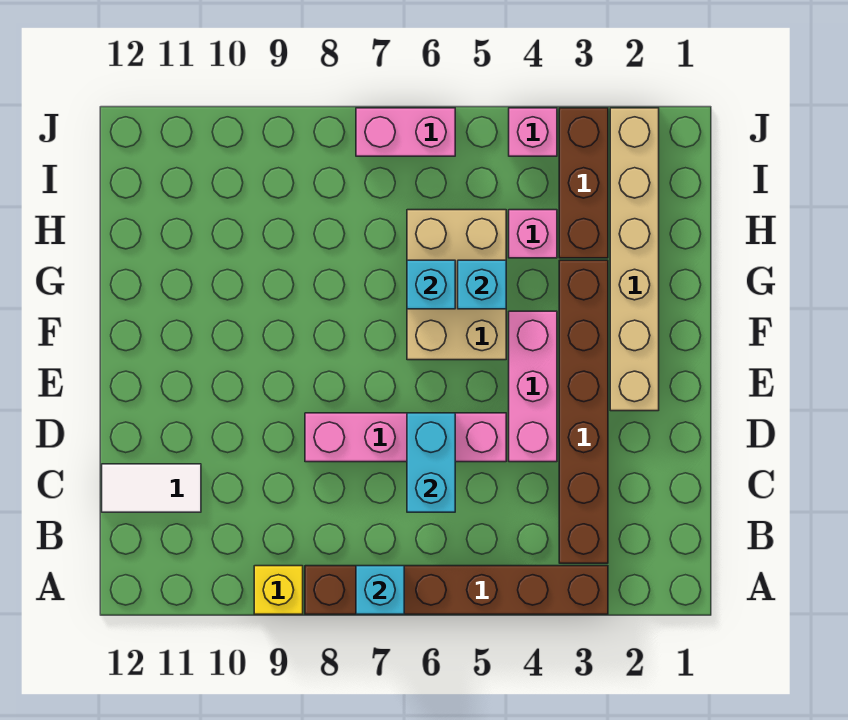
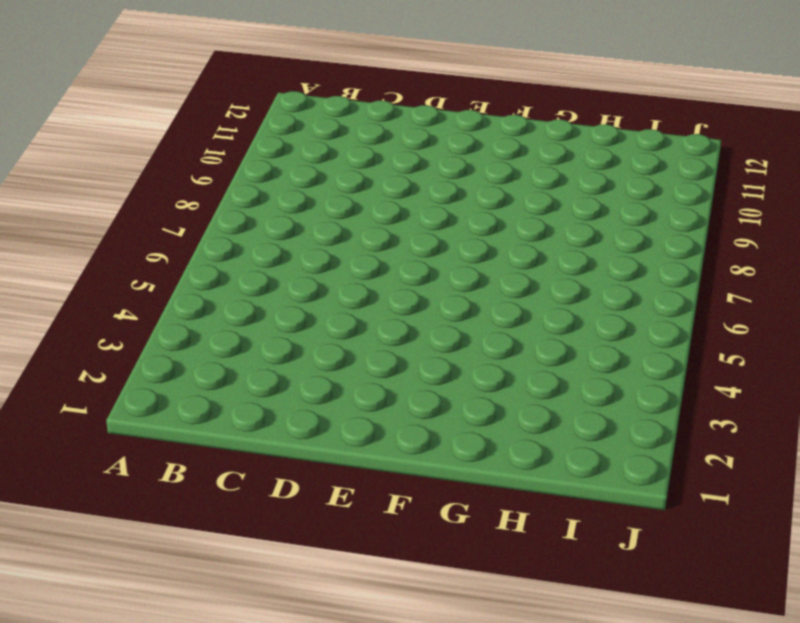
none -> brown brick A3:A8 level 1
none -> yellow brick A9 level 1
none -> brown brick B3:G3 level 1

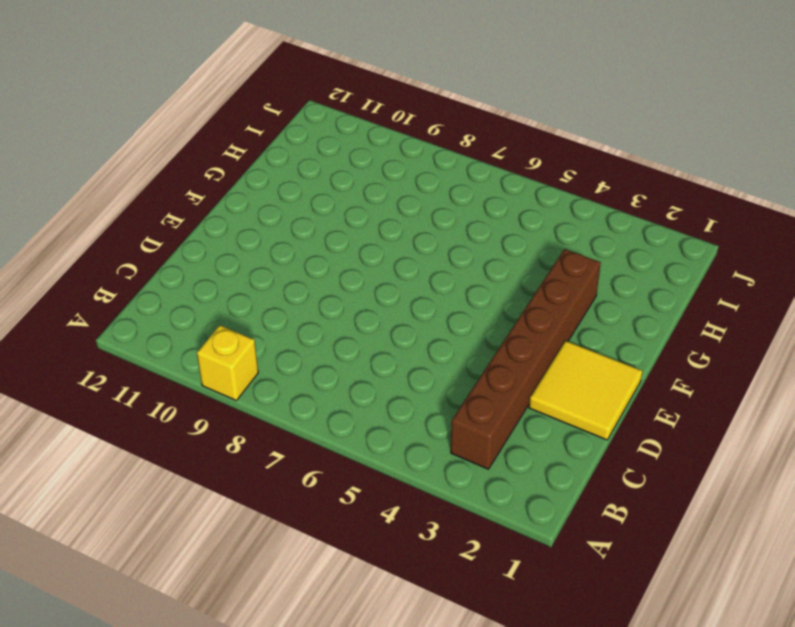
yellow tile D1:E2 level 1 -> tan brick E2:J2 level 1
none -> brown brick A3:A8 level 1
none -> white tile C11:C12 level 1
none -> pink brick D4:F4 level 1

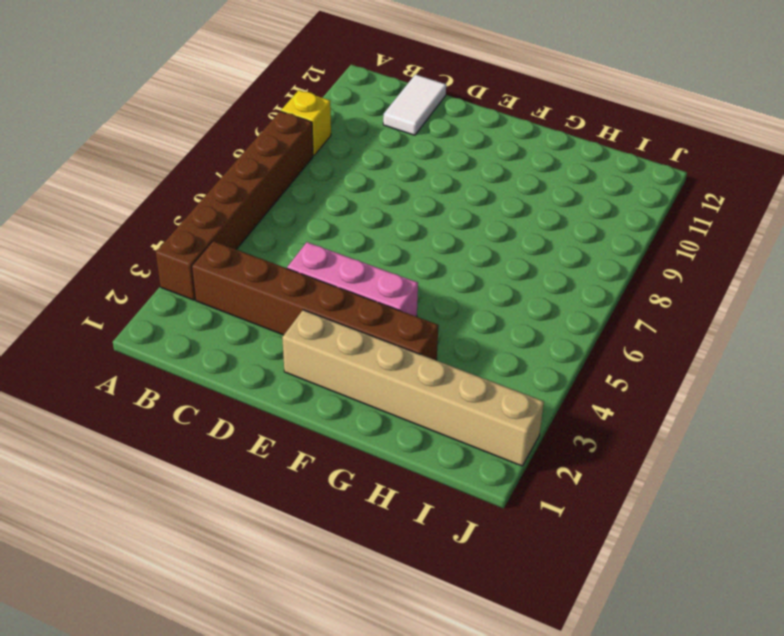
none -> pink brick D5:D8 level 1
none -> tan brick F5:H6 level 1
none -> brown brick H3:J3 level 1

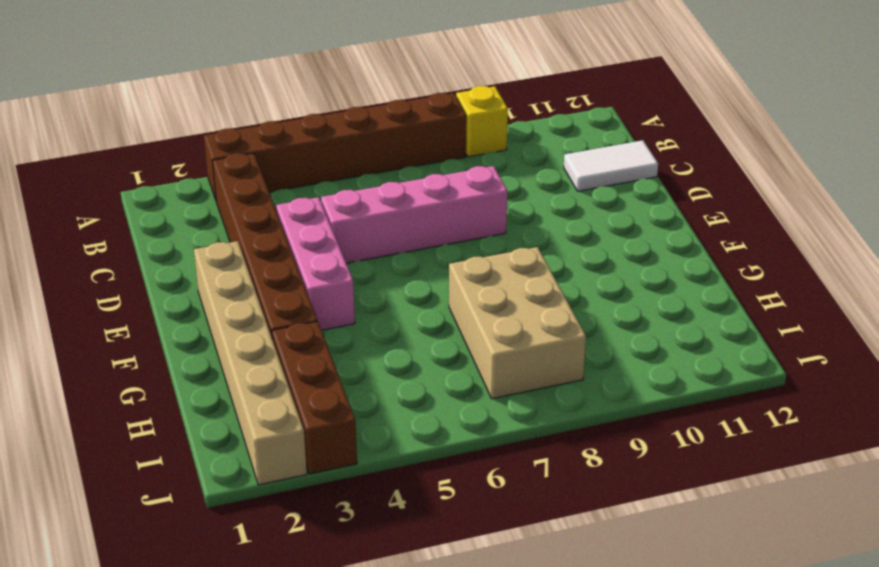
tan brick G7:I8 level 1 -> tan brick F5:H6 level 1
none -> pink brick H4 level 1
none -> pink brick J4 level 1
none -> pink brick J6:J7 level 1

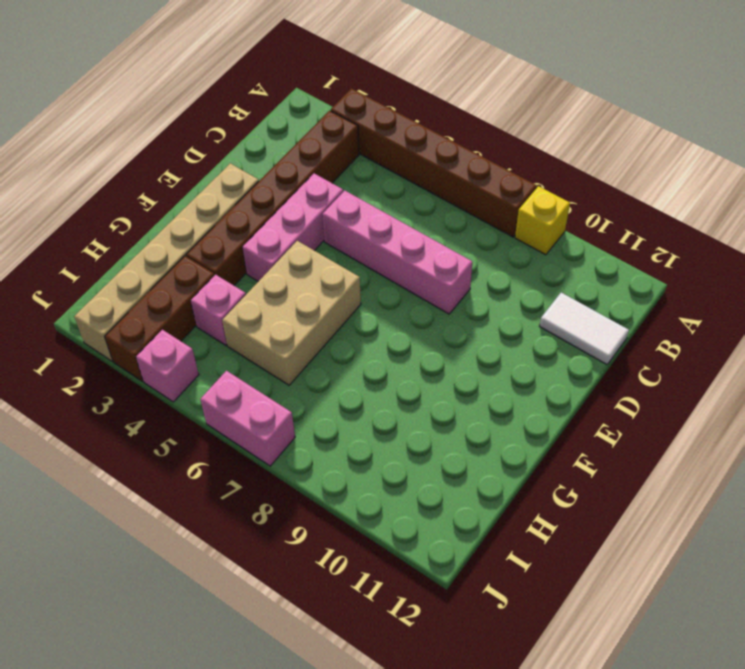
none -> cyan brick A7 level 2
none -> cyan brick C6:D6 level 2
none -> cyan brick G5 level 2

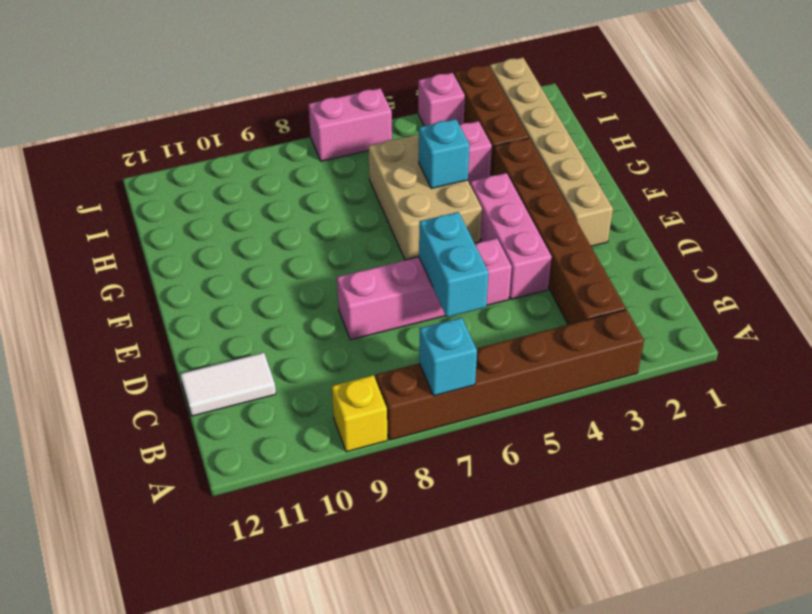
none -> cyan brick G6 level 2

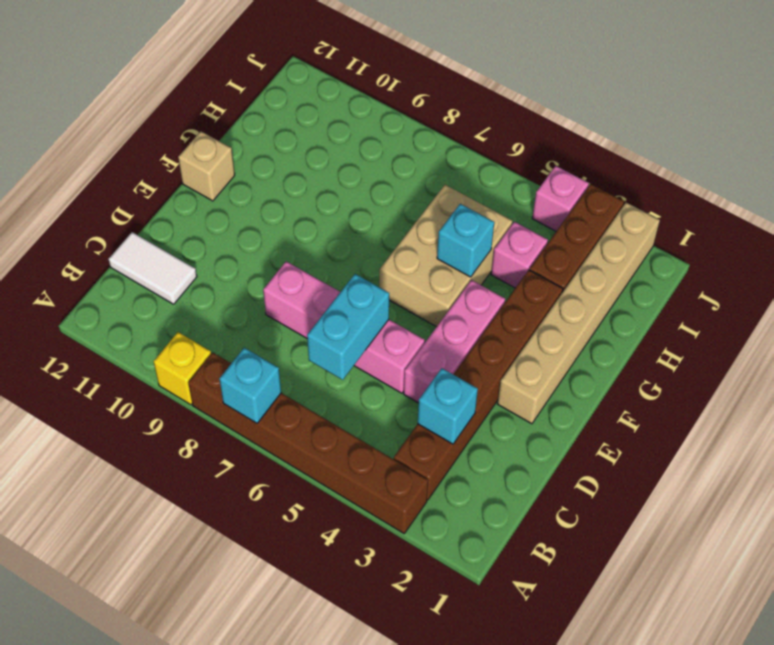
cyan brick C3 level 2 -> cyan brick G6 level 2
tan brick F12 level 1 -> none
none -> pink brick J6:J7 level 1

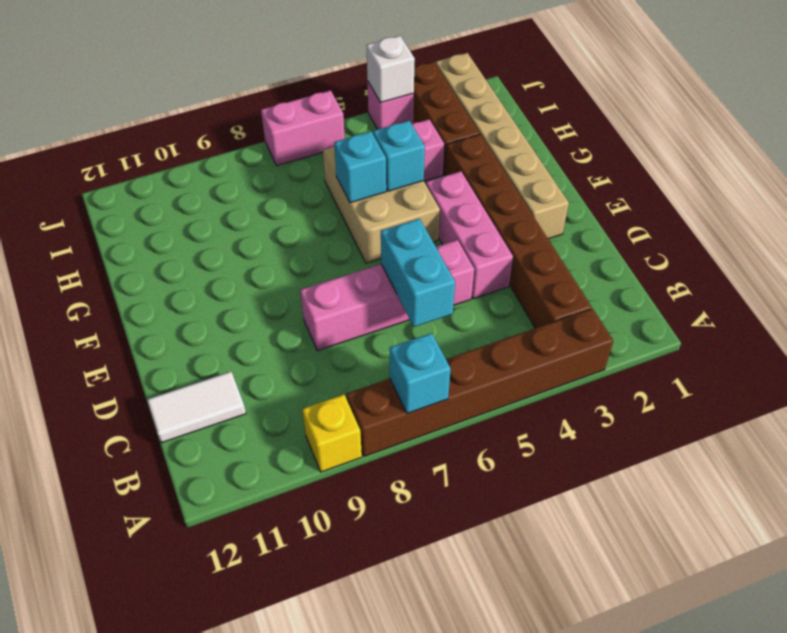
white brick J4 level 2 -> none

